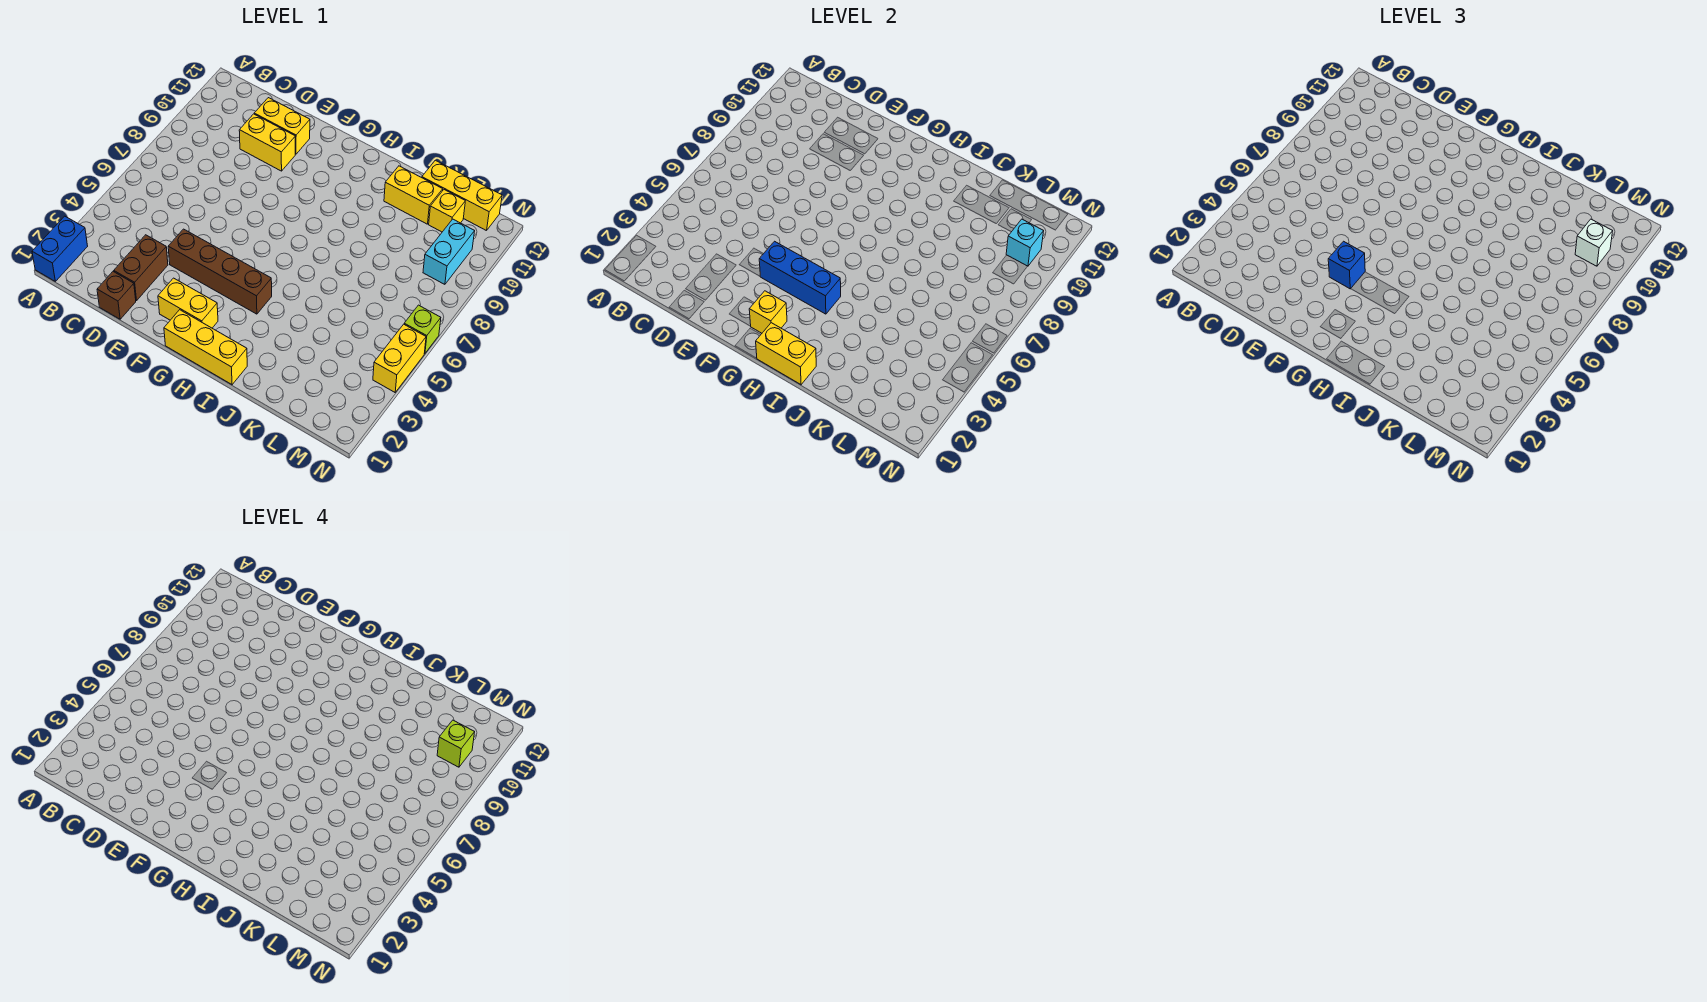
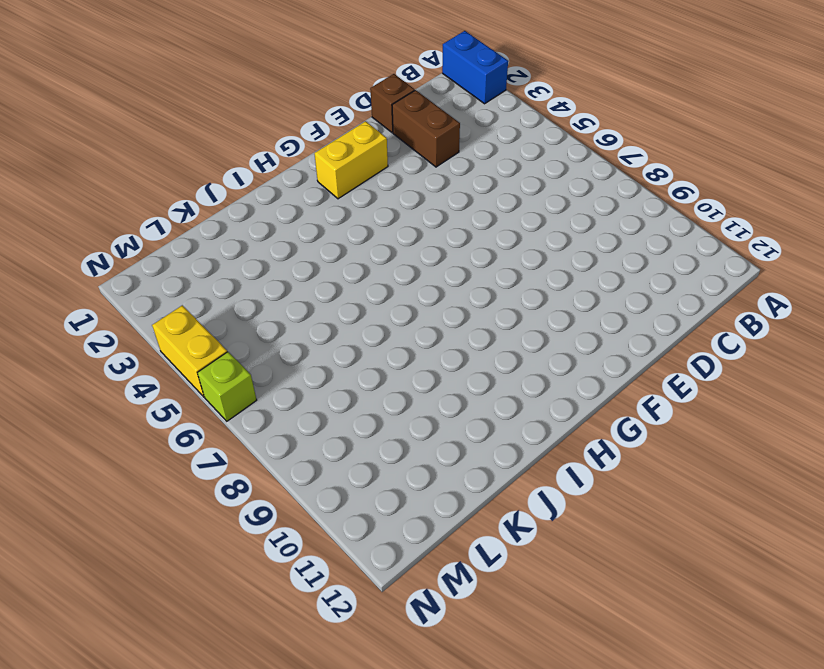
none -> yellow brick D10:E10 level 1
none -> yellow brick D11:E11 level 1
none -> brown brick E4:H4 level 1

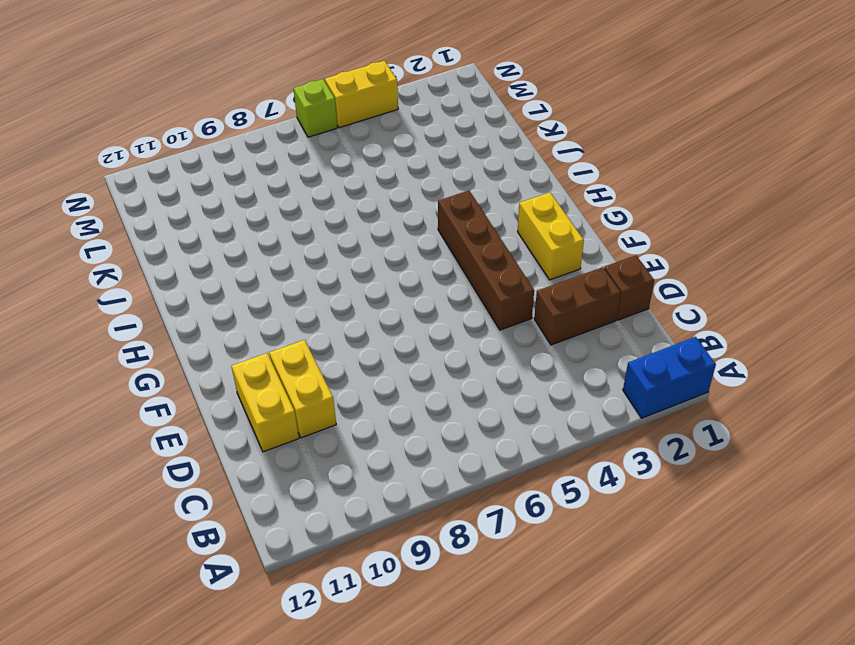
none -> yellow brick G1:I1 level 1
none -> yellow brick J11:K11 level 1
none -> yellow brick K12:M12 level 1

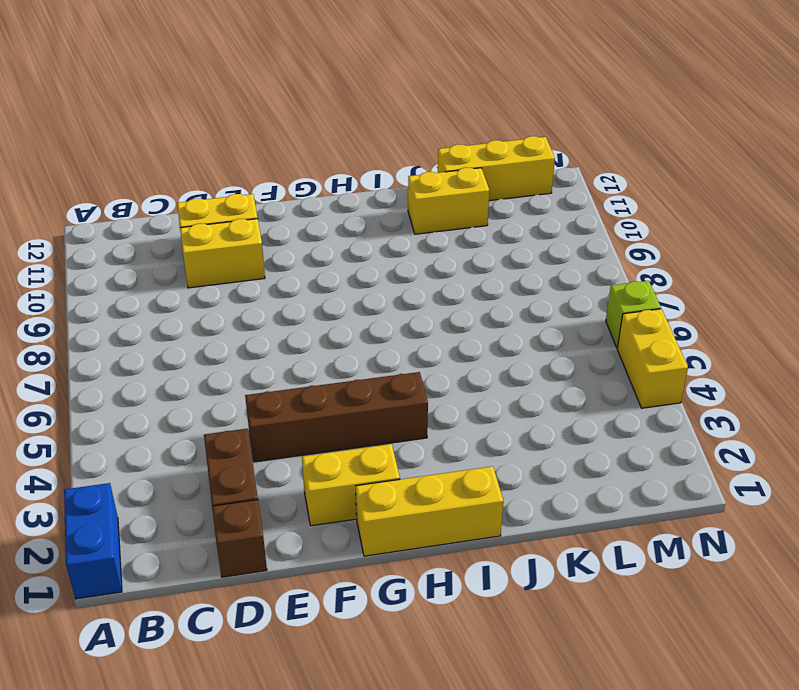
none -> yellow brick L11 level 1
none -> cyan brick M9:M10 level 1
none -> blue brick F4:H4 level 2

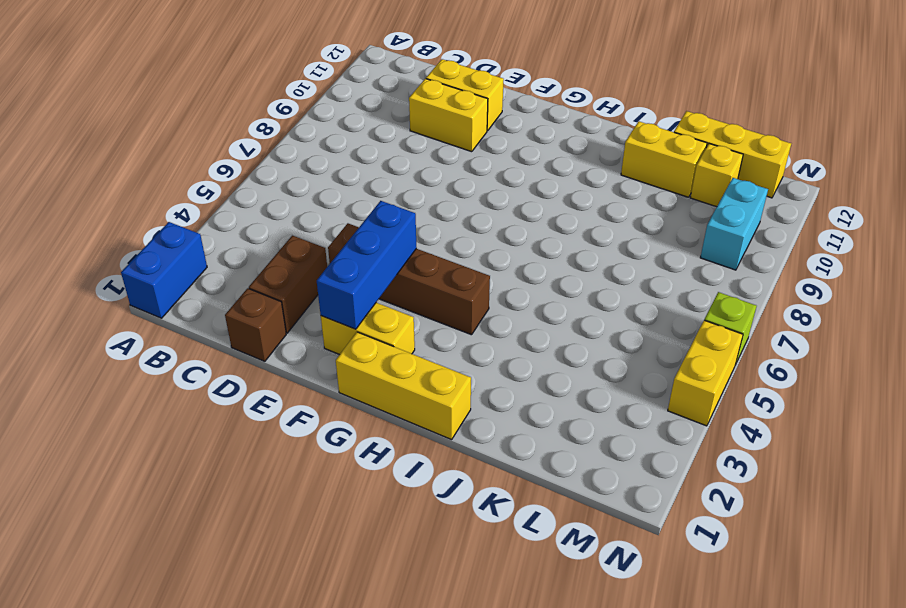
blue brick F2:F4 level 2 -> blue brick F4:H4 level 2
none -> yellow brick G2 level 2
none -> yellow brick H1:I1 level 2
none -> cyan brick M10 level 2

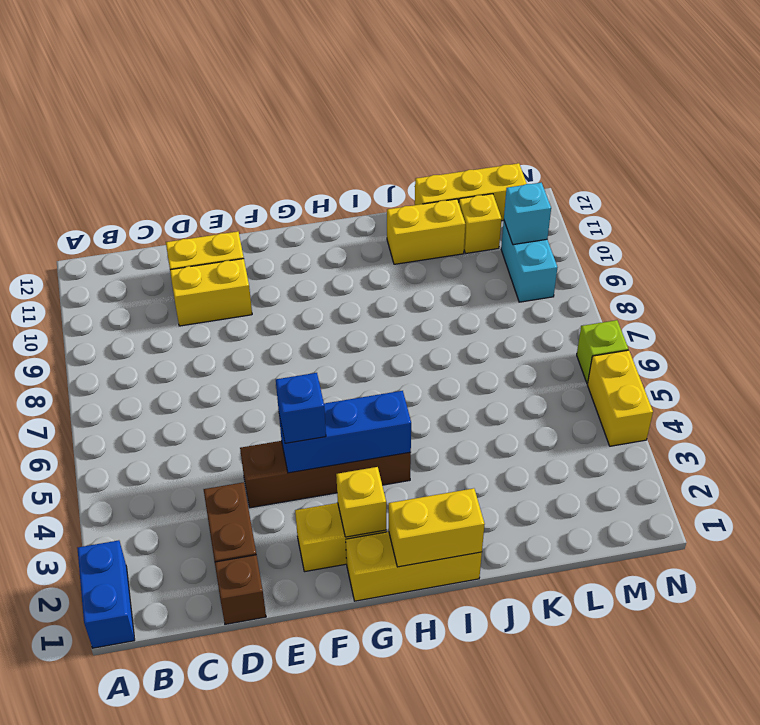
none -> white brick M10 level 3
none -> lime brick M10 level 4

